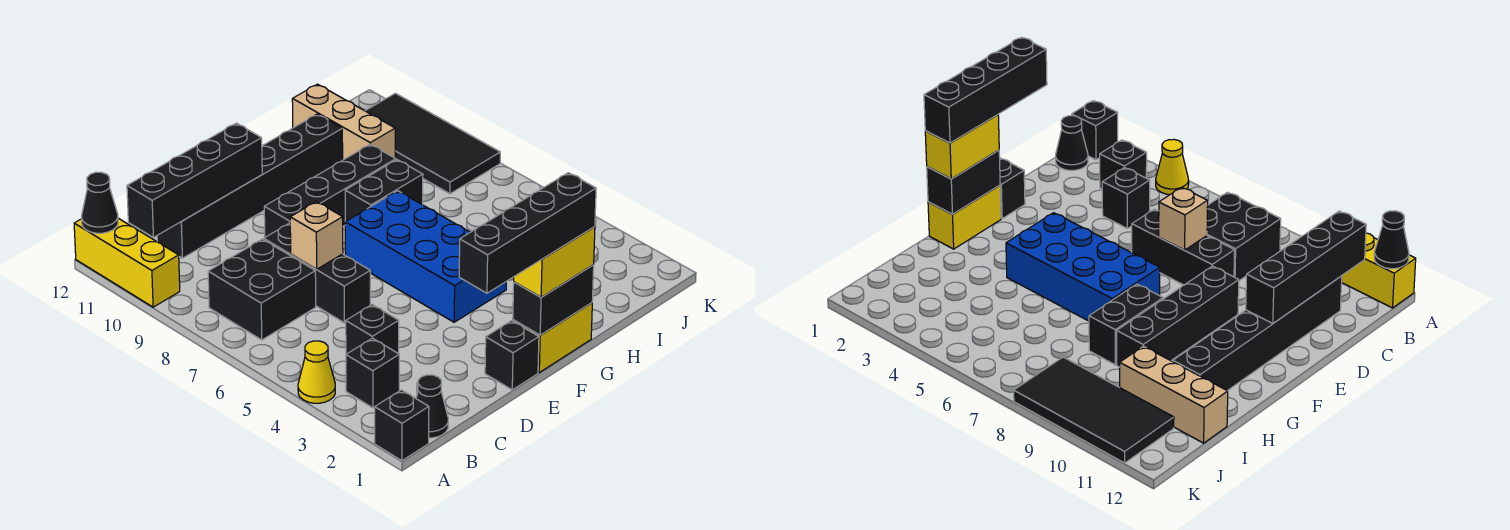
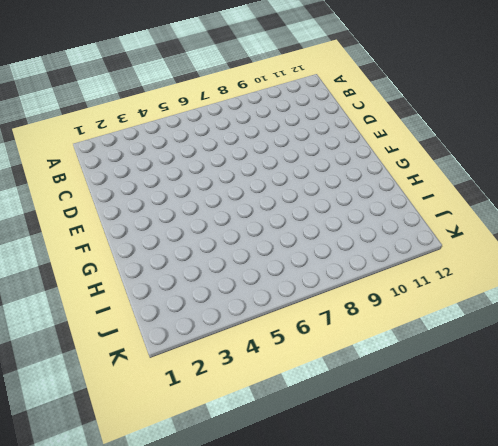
none -> black brick A1 level 1
none -> yellow cone A4 level 1
none -> yellow brick A10:A12 level 1

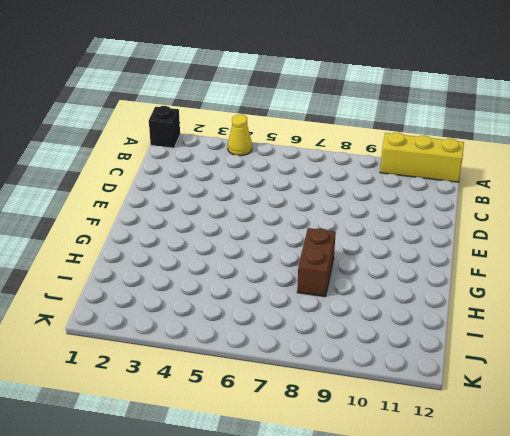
brown brick G8:H8 level 1 -> black brick G8:H8 level 1
none -> black cone B1 level 1
none -> black brick B3 level 1
none -> black brick B7:C8 level 1

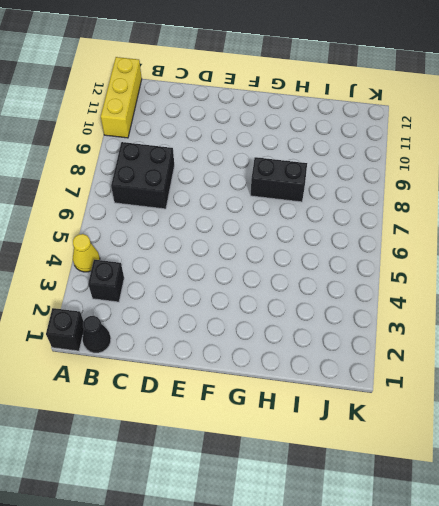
none -> black brick C4 level 1
none -> black brick C11:H11 level 1
none -> black brick D6:D8 level 1

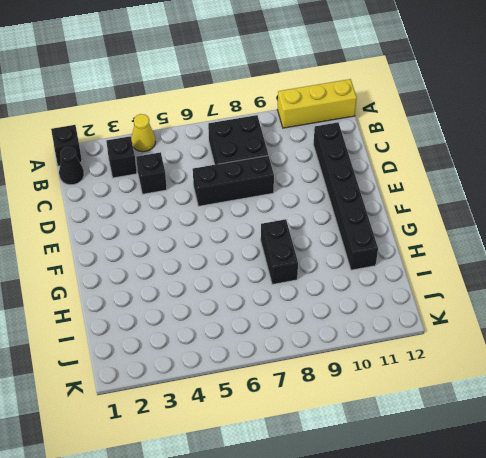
none -> black brick E1 level 1
none -> black brick E9:H9 level 1
none -> yellow brick F1:G1 level 1

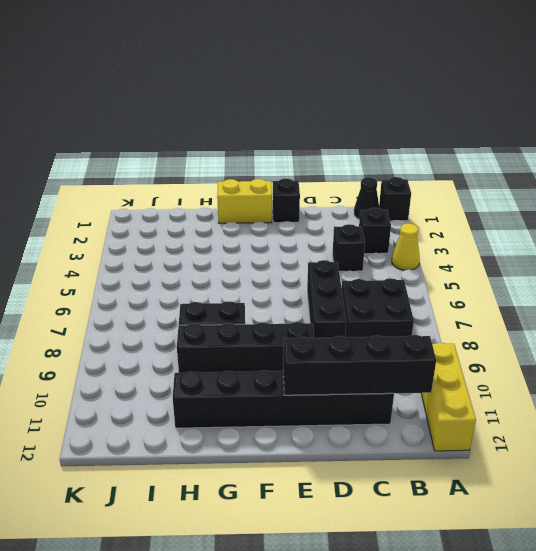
none -> blue brick F4:G7 level 1
none -> tan brick I10:I12 level 1
none -> black tile J8:K11 level 1

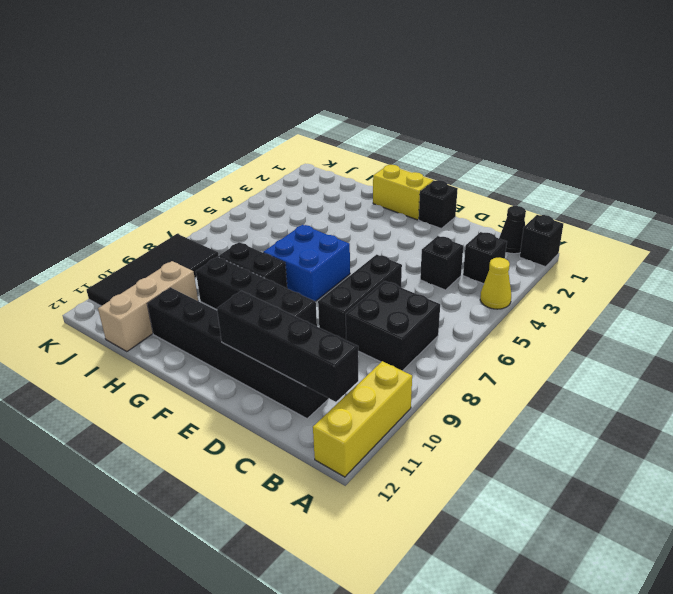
blue brick F6:G7 level 1 -> blue brick F4:G7 level 1
none -> black cone A12 level 2
none -> tan brick D7 level 2
none -> black brick F1:G1 level 2

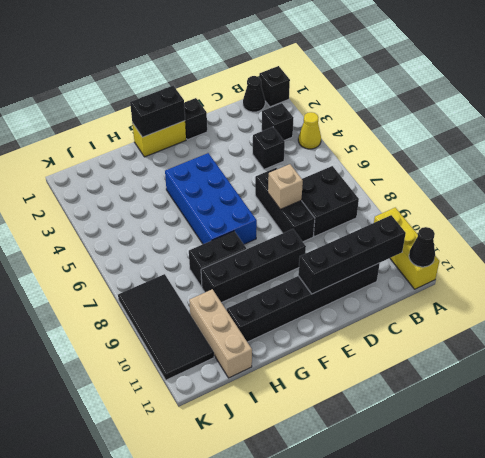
none -> yellow brick F1:G1 level 3
none -> black brick D1:G1 level 4

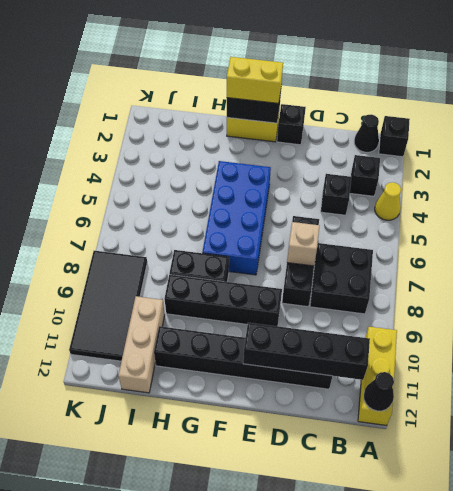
none -> black brick D1:G1 level 4

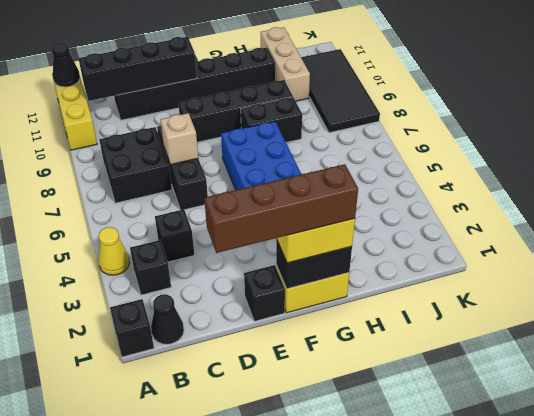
brown brick D1:G1 level 4 -> black brick D1:G1 level 4

